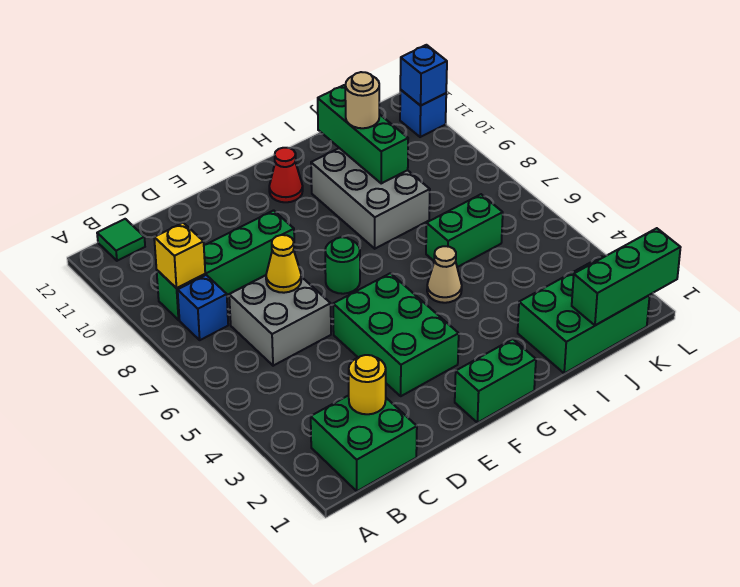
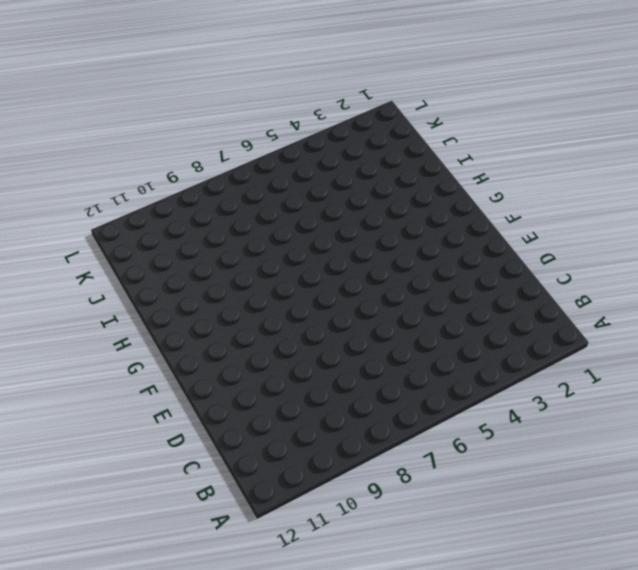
none -> green brick B1:C2 level 1
none -> blue brick B8 level 1
none -> green brick B9:E9 level 1

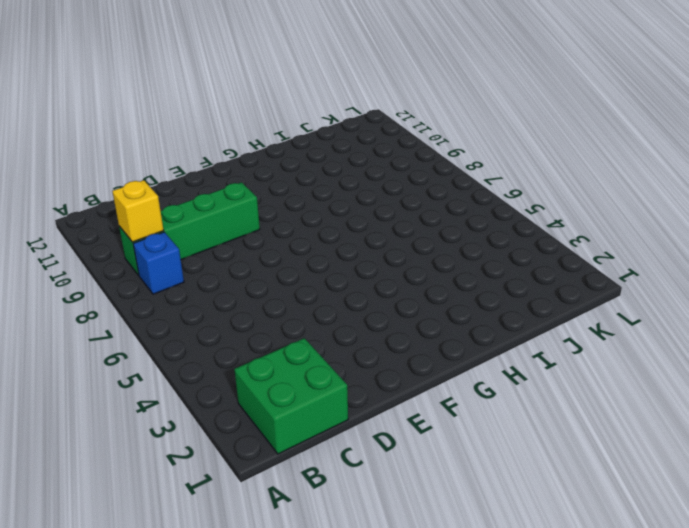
none -> green tile B12 level 1
none -> grey brick C6:D7 level 1
none -> green brick E3:F5 level 1

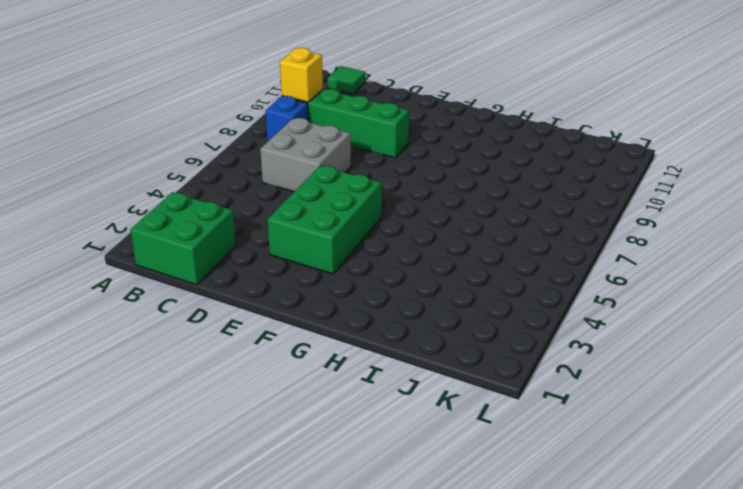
none -> green brick F1:G1 level 1
none -> green round brick F7 level 1
none -> red cone G11 level 1

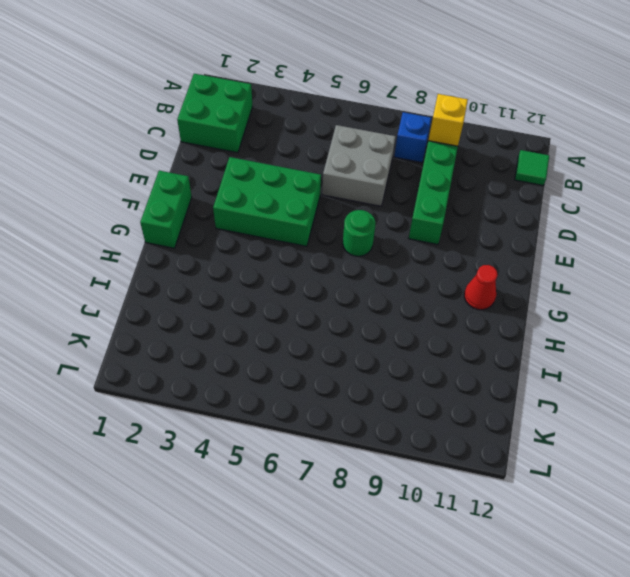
none -> tan cone H5 level 1
none -> grey brick H8:I10 level 1
none -> green brick I1:K2 level 1

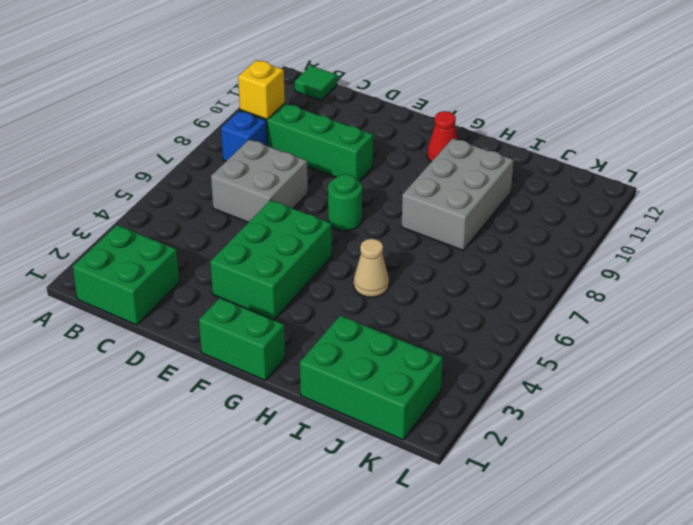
none -> green brick I6:J6 level 1
none -> blue brick L11 level 1
none -> yellow round brick C2 level 2

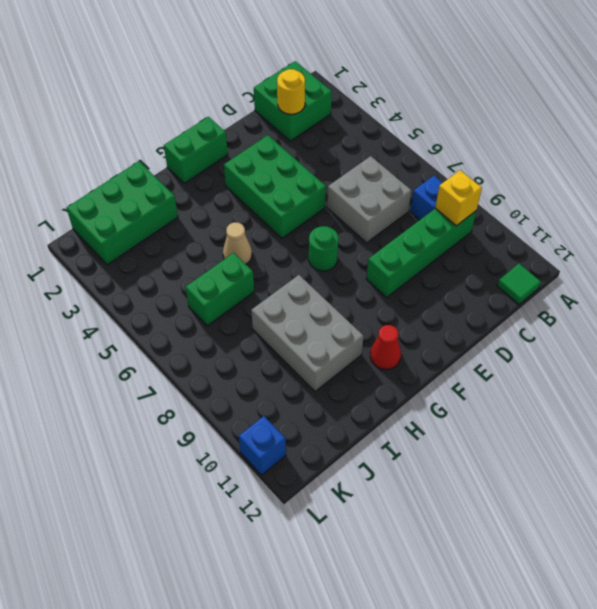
none -> yellow cone D7 level 2
none -> green brick I9:I11 level 2
none -> green brick J1:L1 level 2

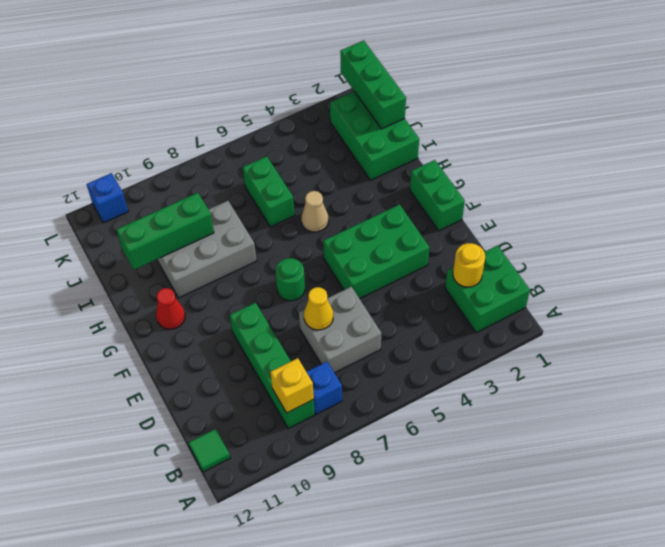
none -> blue brick L11 level 2
none -> tan round brick I10 level 3

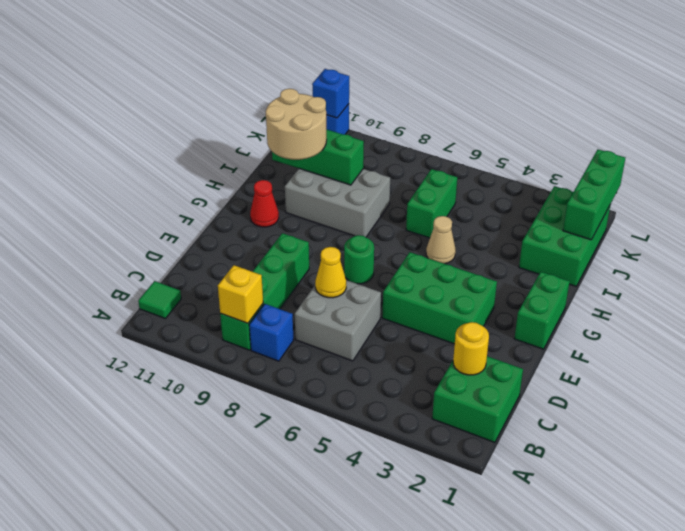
tan round brick H10:I11 level 3 -> tan round brick I10 level 3

